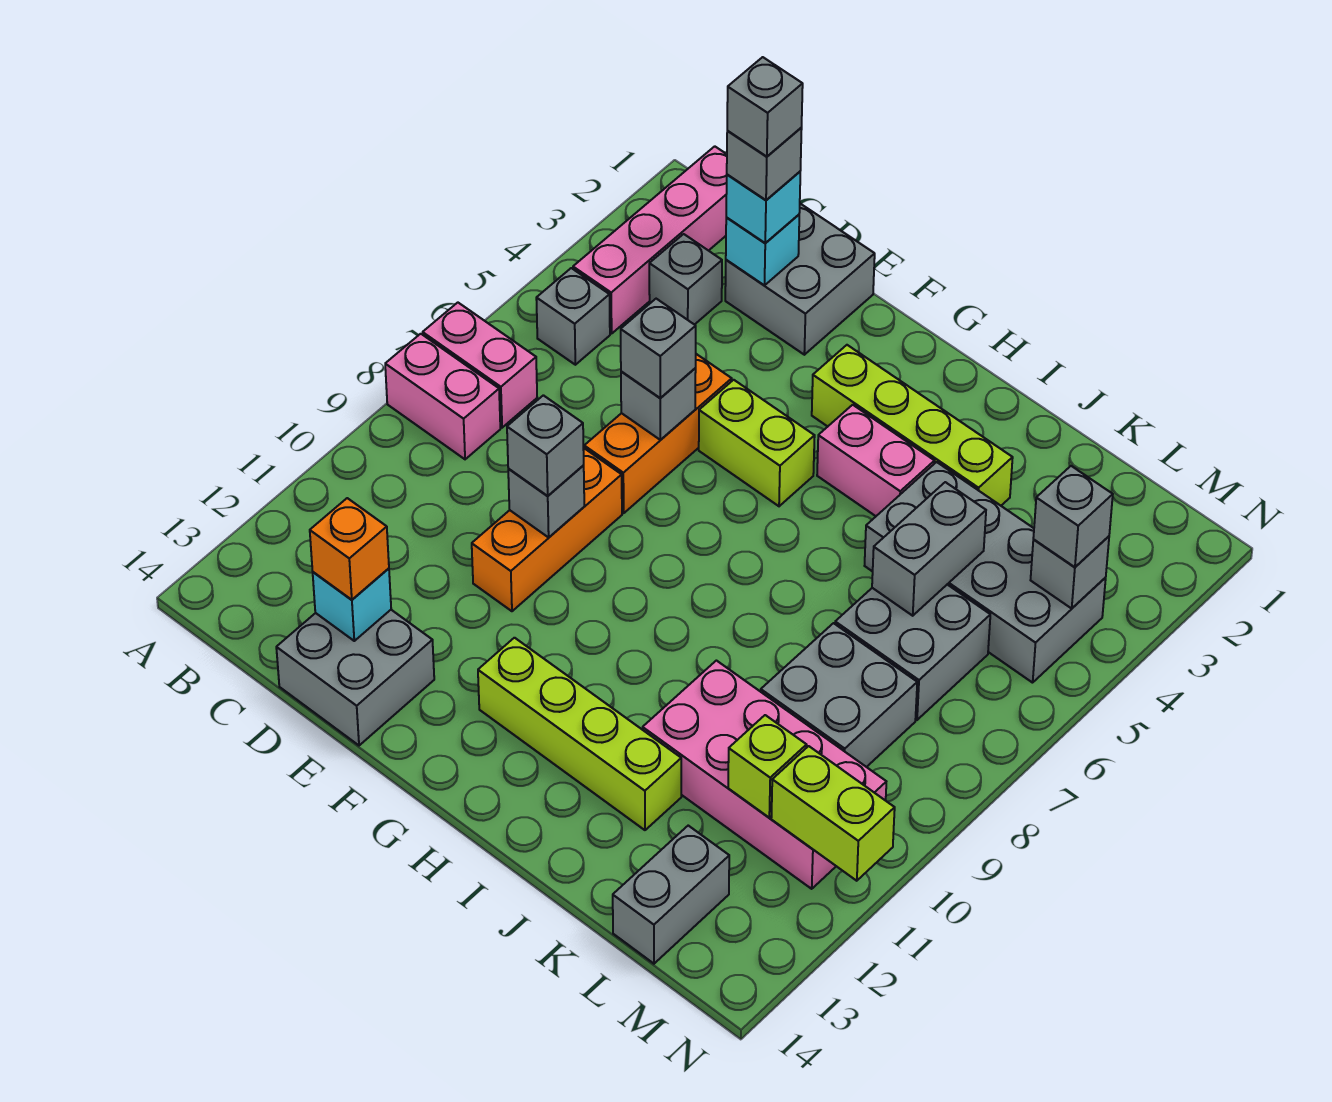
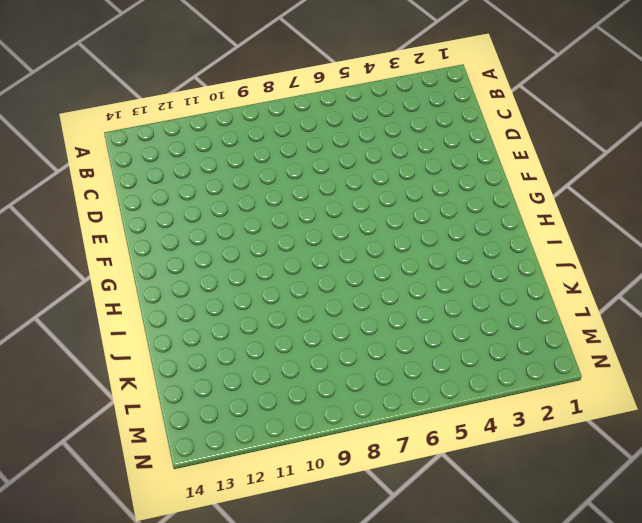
none -> pink brick A7:B7 level 1
none -> pink brick A8:B8 level 1
none -> pink brick B1:B4 level 1
none -> grey brick B5 level 1

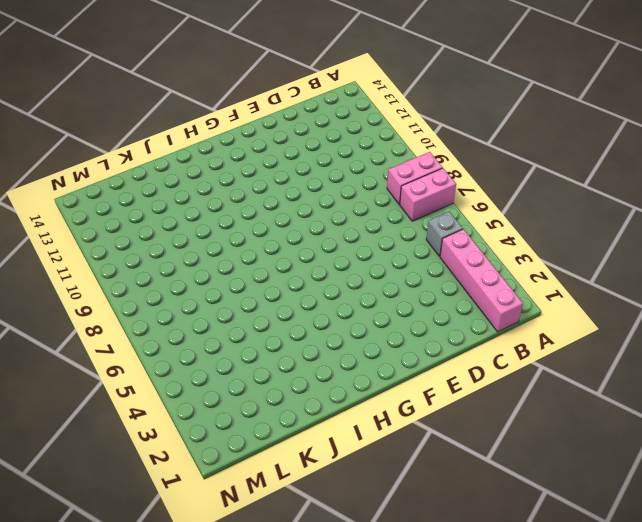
none -> grey brick C3 level 1
none -> grey brick D1:E2 level 1
none -> grey brick D13:E14 level 1
none -> orange brick E5:E7 level 1

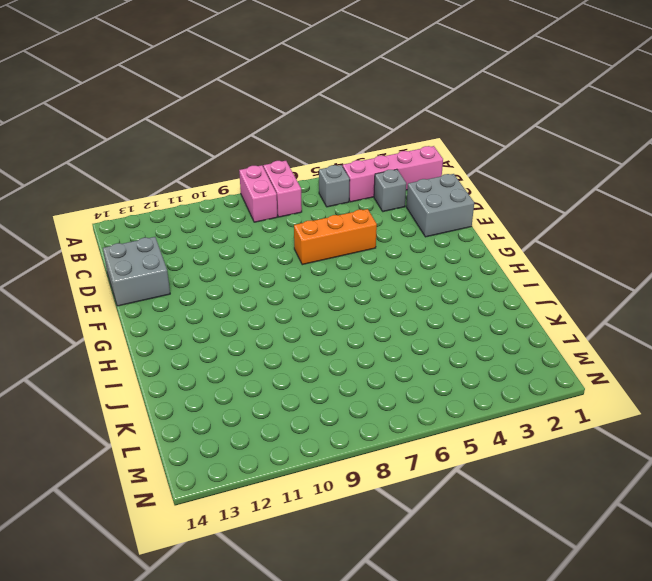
none -> orange brick E8:E10 level 1
none -> lime brick F5:G5 level 1
none -> lime brick G3:J3 level 1
none -> lime brick G12:J12 level 1

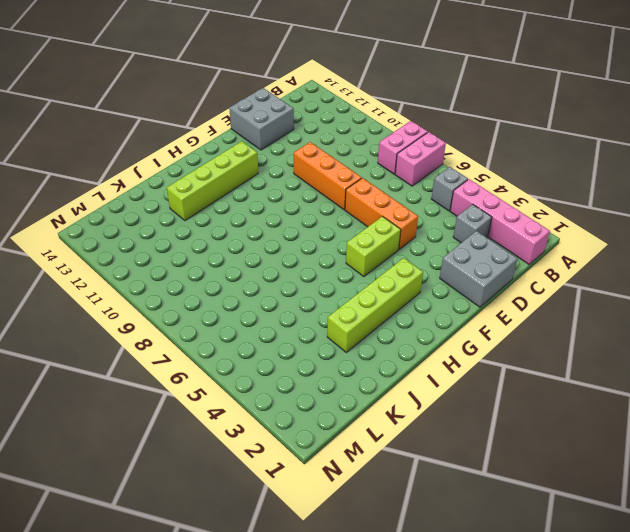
none -> pink brick H4:I4 level 1
none -> grey brick J4:M5 level 1
none -> pink brick J10:M11 level 1
none -> grey brick K6:L7 level 1

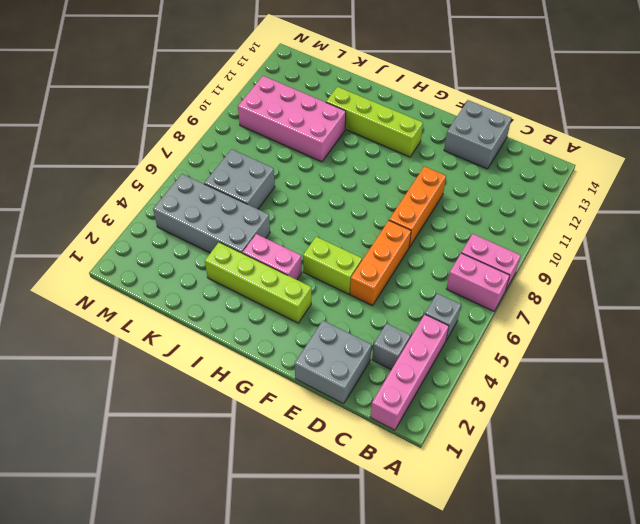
none -> grey brick K8:L9 level 1
none -> grey brick L13:L14 level 1
none -> cyan brick D2 level 2
none -> cyan brick D13 level 2

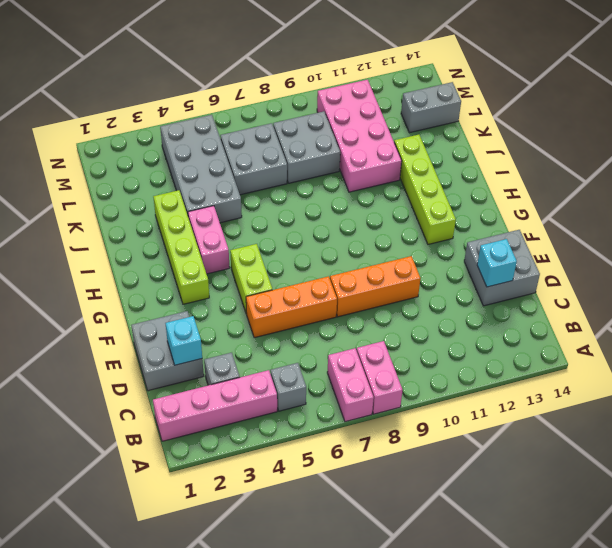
none -> grey brick E6 level 2
none -> grey brick E9 level 2
none -> grey brick K5:K6 level 2
none -> lime brick L11 level 2

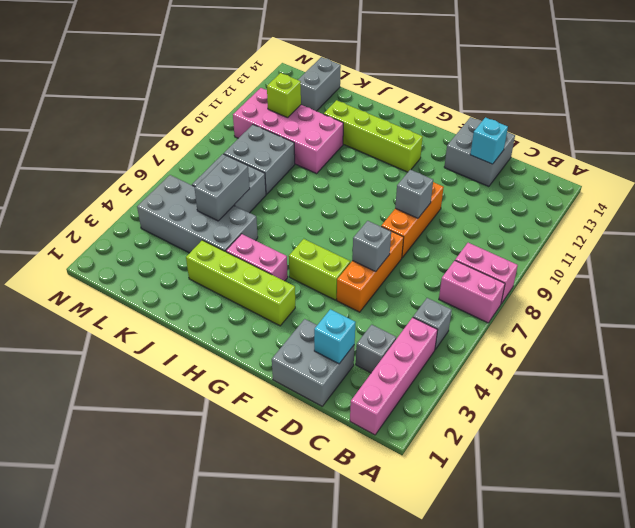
none -> grey brick M4 level 2
none -> lime brick M11:N11 level 2
none -> cyan brick D2 level 3
none -> orange brick D13 level 3

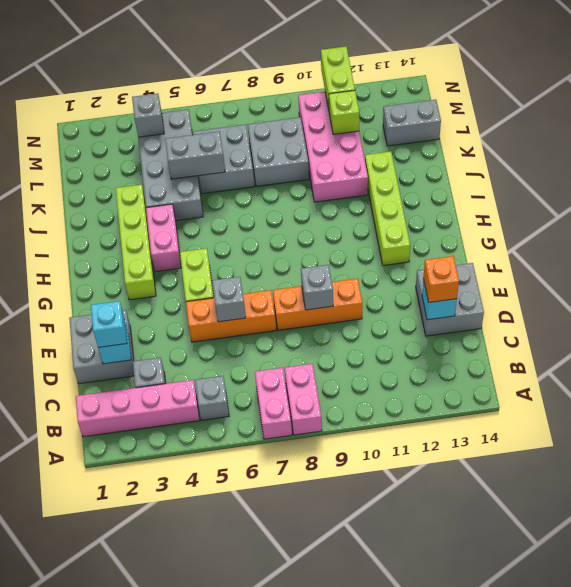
none -> grey brick E6 level 3
none -> grey brick E9 level 3
none -> grey brick M4 level 3
none -> grey brick D2 level 4

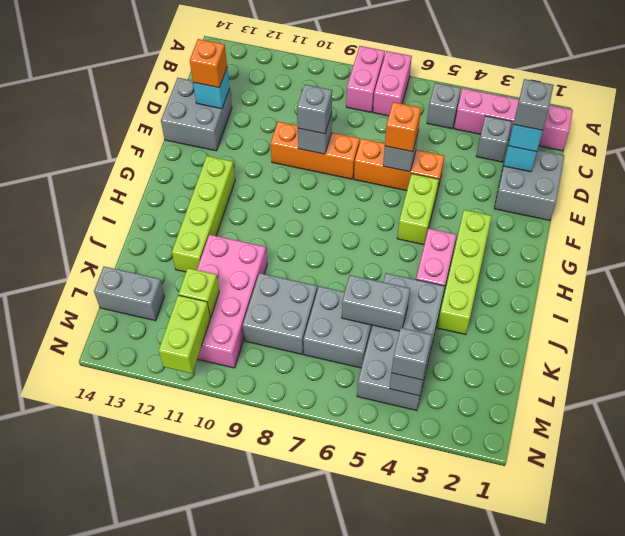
orange brick E6 level 3 -> grey brick E6 level 3
none -> grey brick D2 level 5

